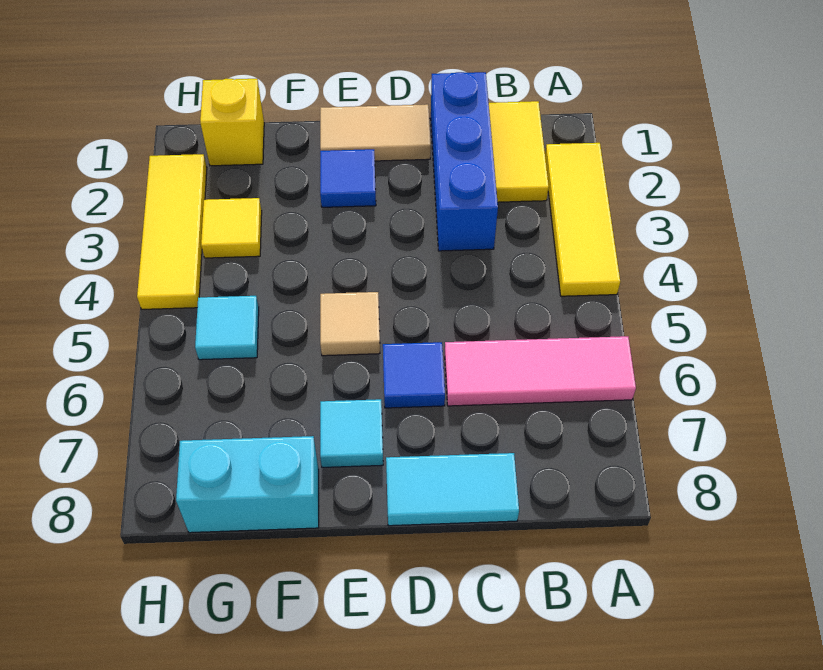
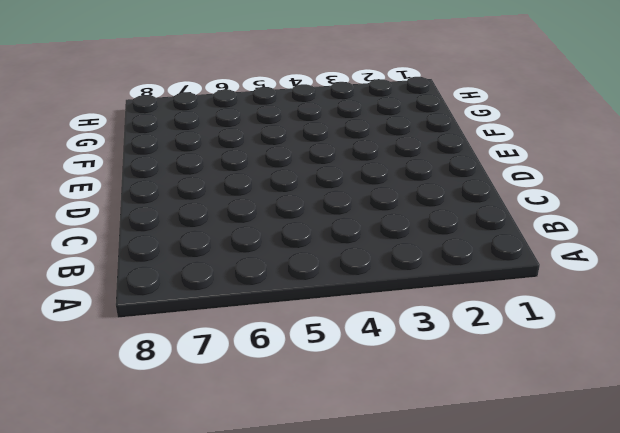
none -> yellow tile A2:A4 level 1
none -> pink tile A6:C6 level 1
none -> yellow tile B1:B2 level 1

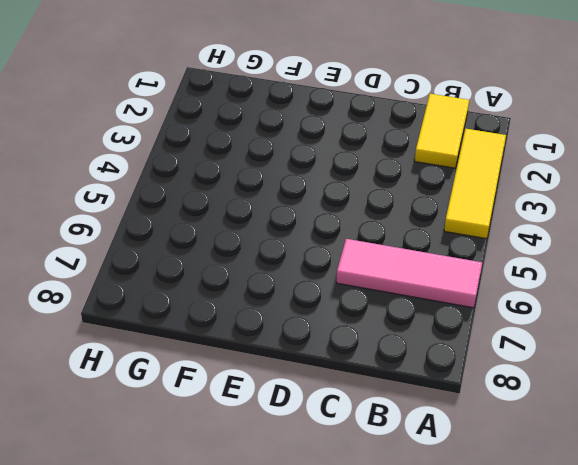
none -> blue brick C1:C3 level 1
none -> cyan tile C8:D8 level 1
none -> tan tile D1:E1 level 1

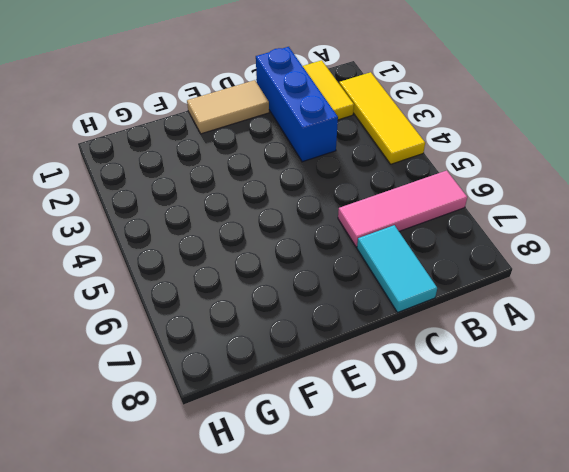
cyan tile C7:C8 level 1 -> cyan tile C8:D8 level 1
none -> blue tile D6 level 1
none -> blue tile E2 level 1
none -> tan tile E5 level 1

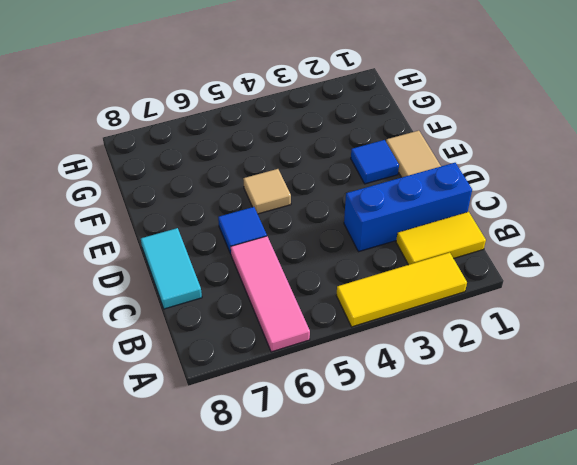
none -> cyan tile E7 level 1
none -> cyan brick F8:G8 level 1
none -> yellow brick G1 level 1

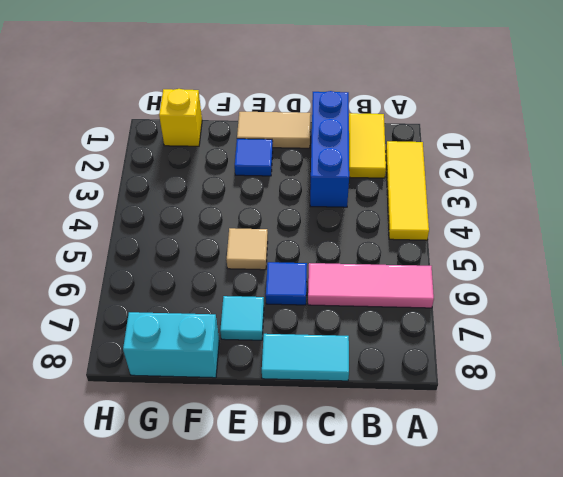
none -> yellow tile G3 level 1
none -> cyan tile G5 level 1
none -> yellow tile H2:H4 level 1

